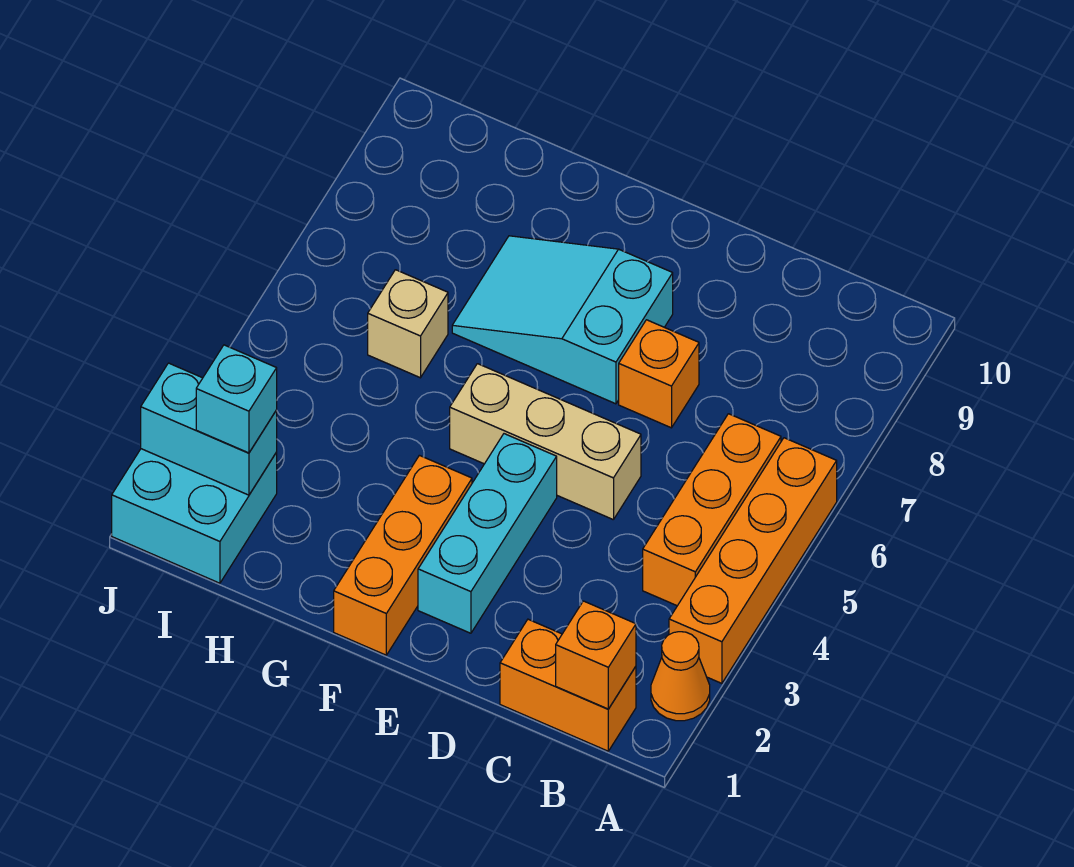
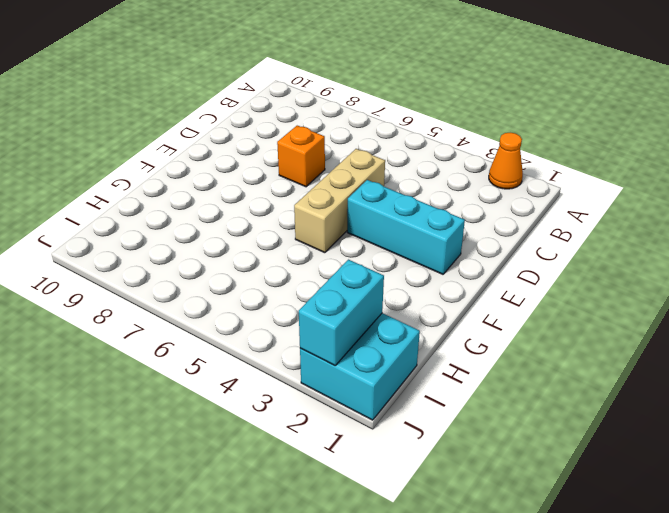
none -> orange brick A3:A6 level 1
none -> orange brick B1:C1 level 1
none -> orange brick B4:B6 level 1

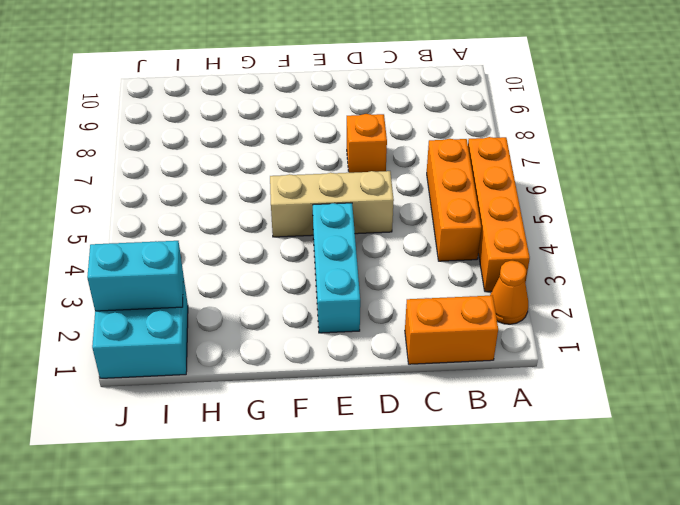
none -> cyan slope E7:G8 level 1 top E
none -> orange brick F1:F3 level 1
none -> tan brick H6 level 1

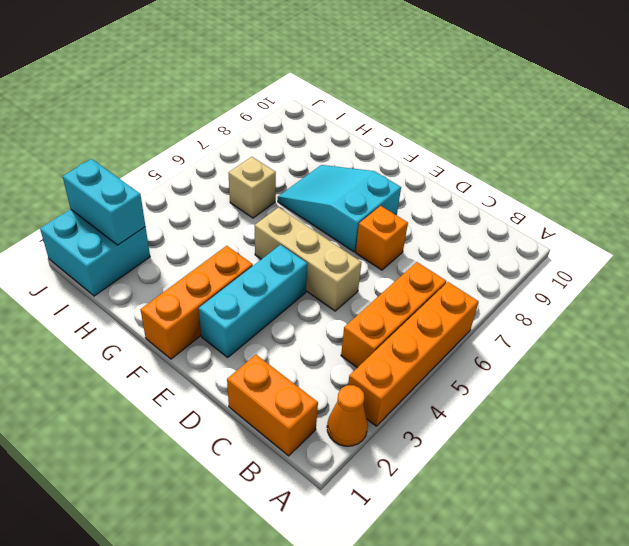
none -> orange brick B1 level 2
none -> cyan brick I2 level 3

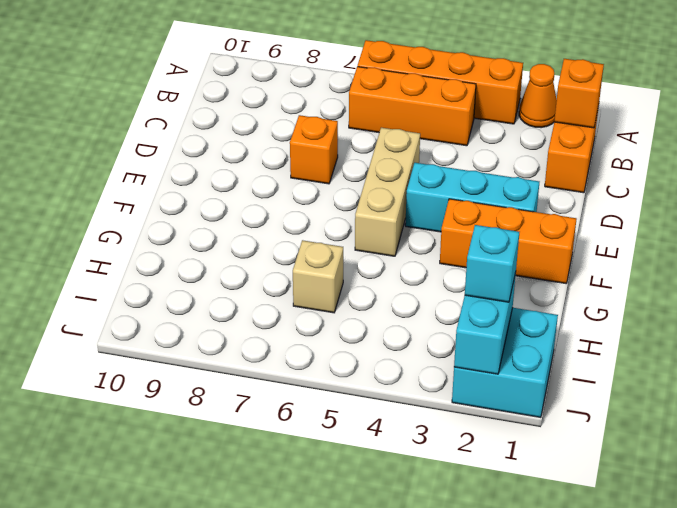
none -> cyan slope E7:G8 level 1 top E

